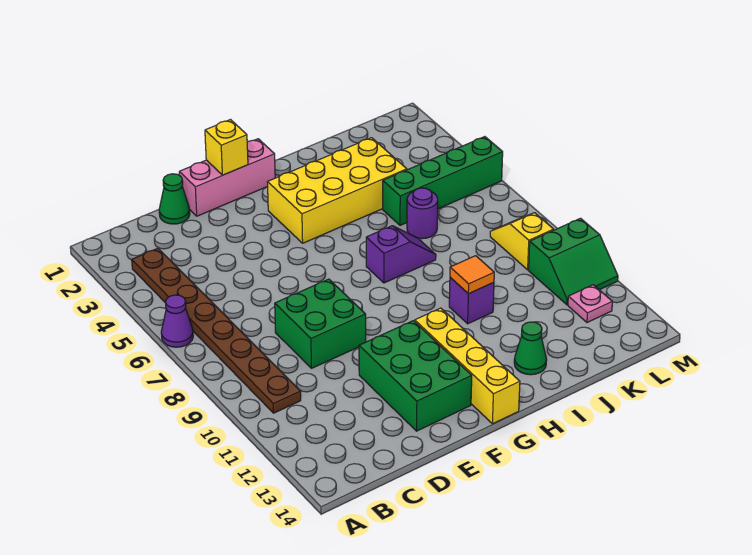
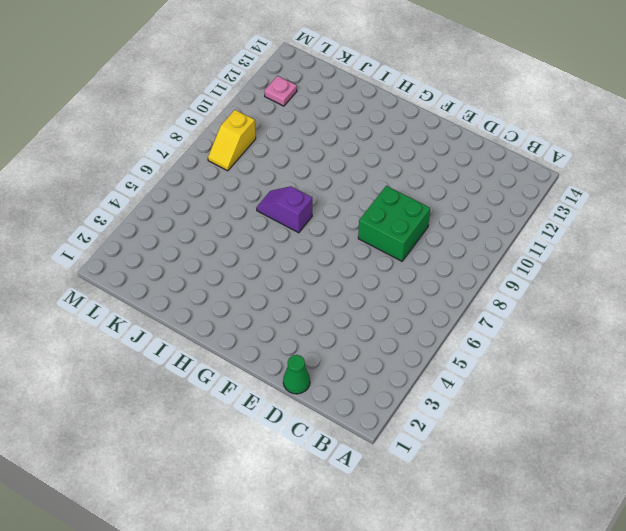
none -> purple cone A6 level 1
none -> brown plate B3:B10 level 1
none -> pink brick E1:G1 level 1

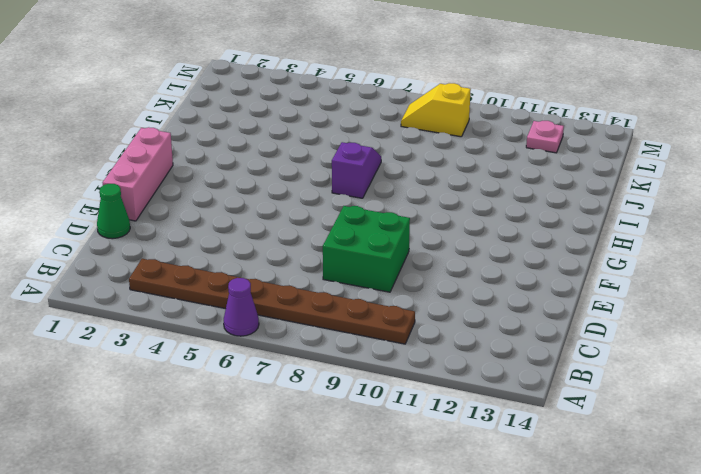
none -> green brick E11:F13 level 1
none -> yellow brick G3:J4 level 1
none -> yellow brick G11:G14 level 1

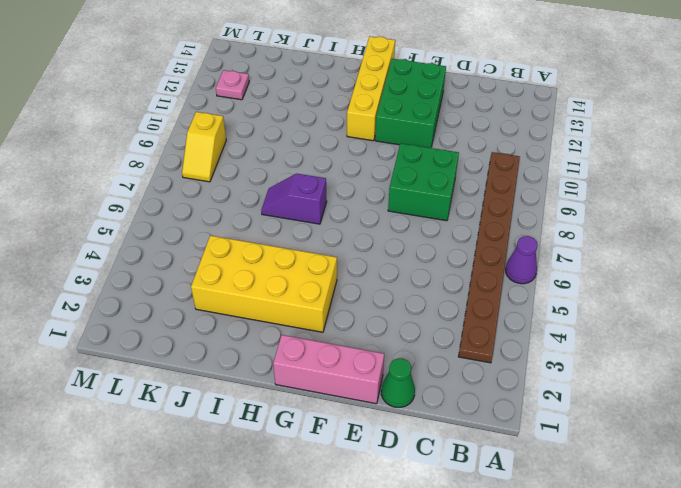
none -> purple brick I10 level 1
none -> green cone I13 level 1
none -> green brick J5:M5 level 1

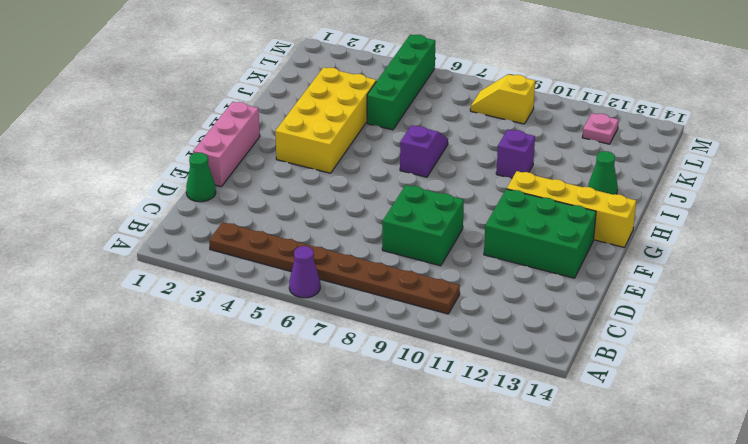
none -> purple round brick J6 level 1
none -> green slope L10:M11 level 1 top 10
none -> yellow brick F1 level 2

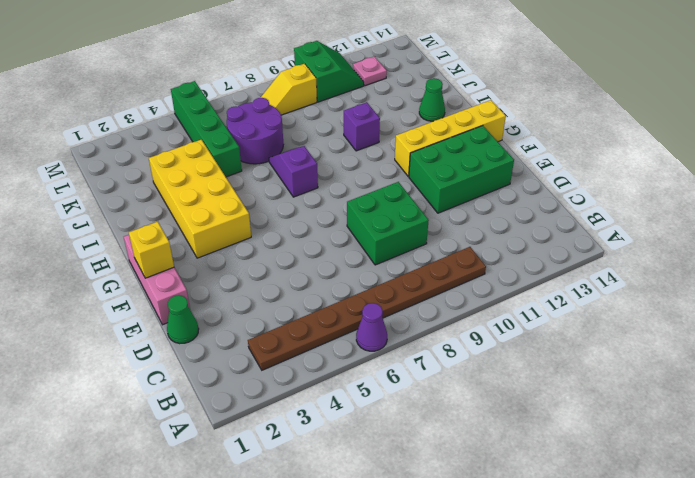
purple round brick J6:K7 level 1 -> purple round brick J6 level 1
none -> orange tile I10 level 2

